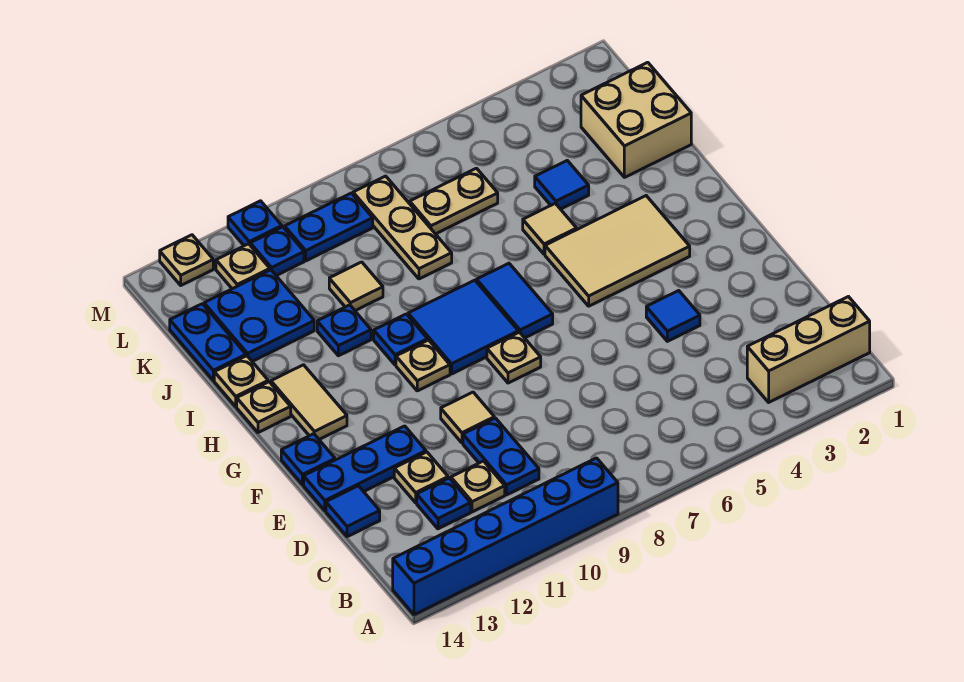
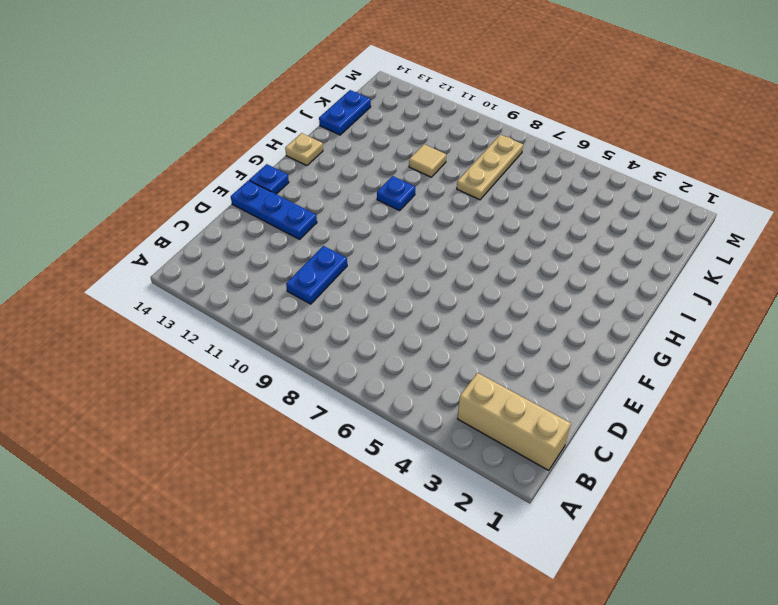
none -> blue brick A9:A14 level 1
none -> tan plate C11 level 1
none -> blue plate C12 level 1
none -> tan plate D12 level 1

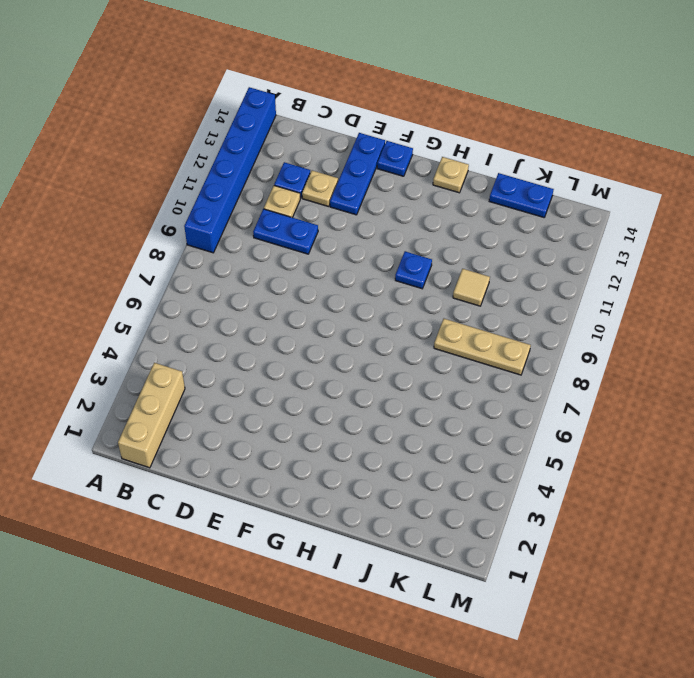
none -> blue tile D14 level 1
none -> blue tile E4 level 1
none -> tan tile E10 level 1
none -> tan plate F8 level 1

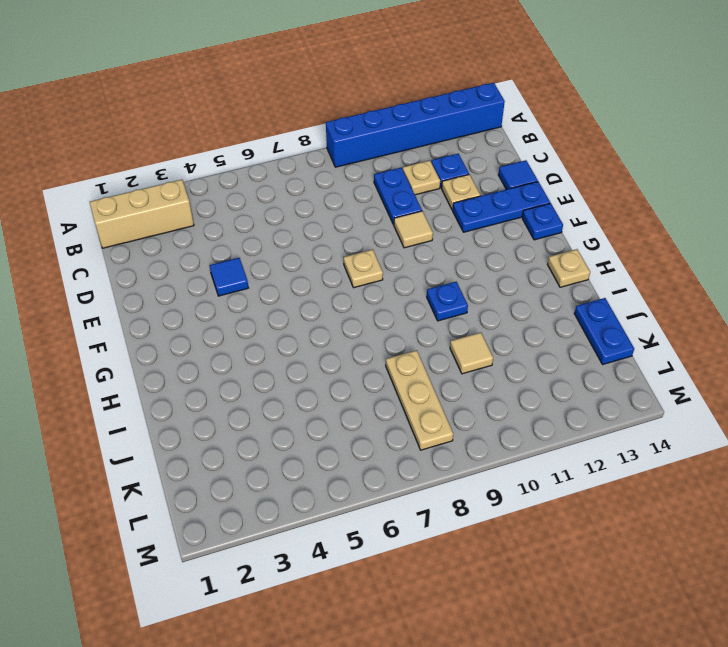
none -> tan tile G3:H5 level 1
none -> blue tile G7:H7 level 1
none -> blue tile G8:H9 level 1
none -> tan plate G10 level 1

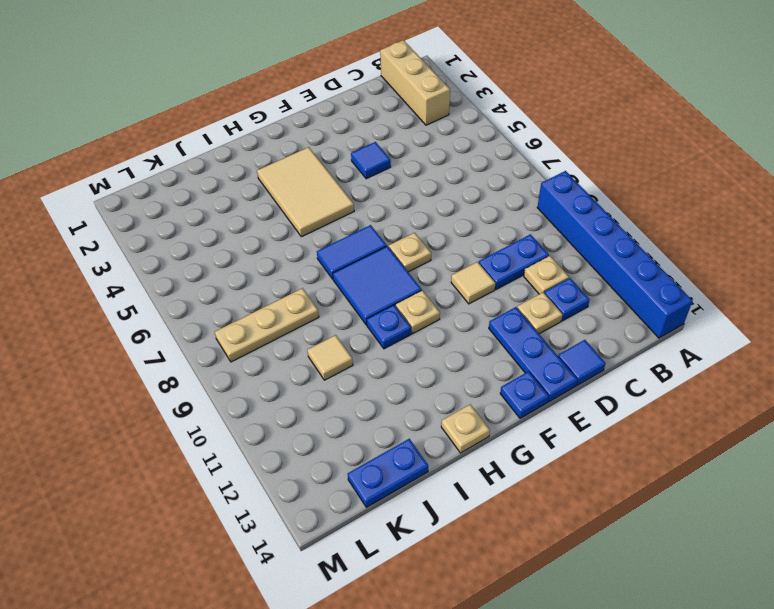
none -> tan tile G13:H13 level 1
none -> tan tile I5 level 1
none -> blue plate I11 level 1
none -> tan plate I14 level 1

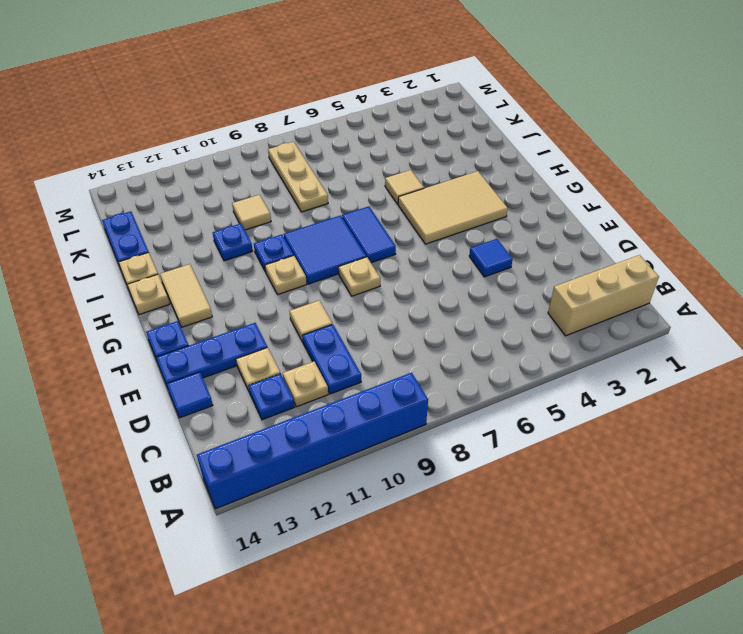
none -> tan brick J1:K2 level 1
none -> blue tile J4 level 1
none -> blue plate J12:K13 level 1
none -> tan plate K6:K7 level 1

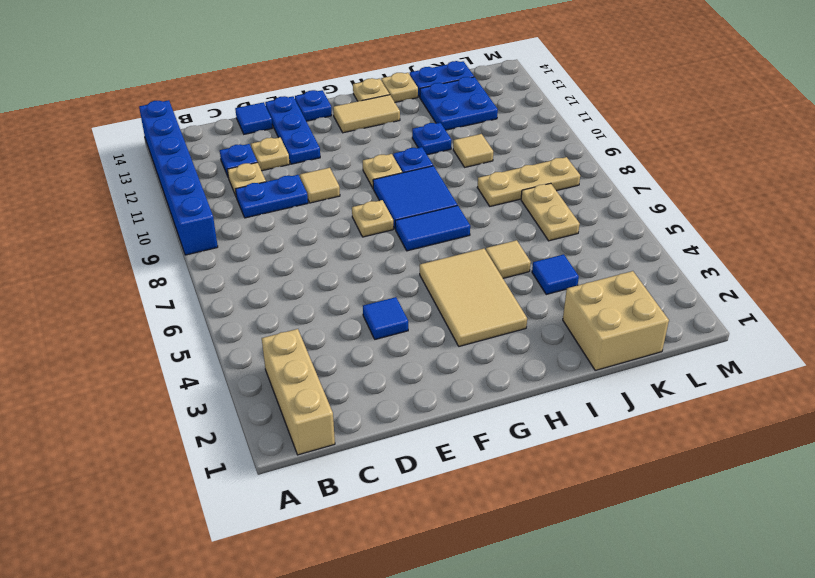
none -> blue plate L9:L10 level 1
none -> blue plate L11 level 1
none -> tan plate L12 level 1
none -> blue plate M11 level 1

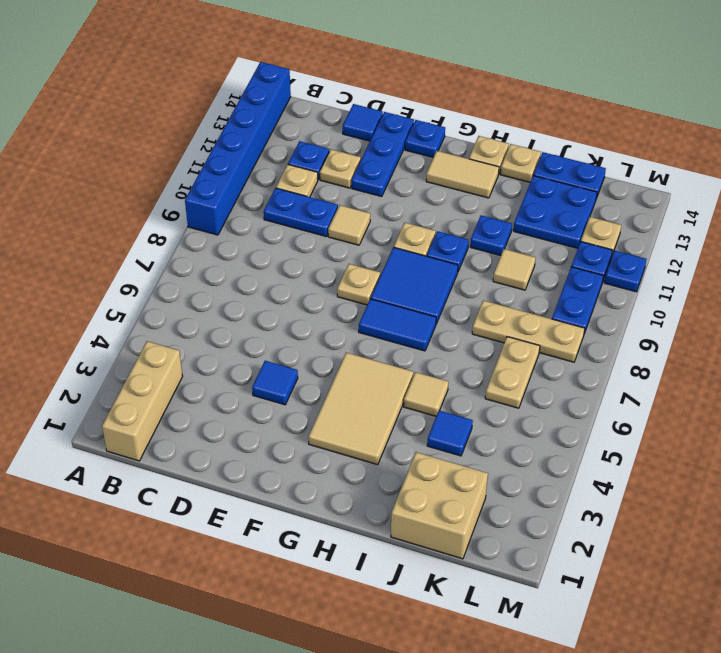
none -> tan plate M13 level 1

